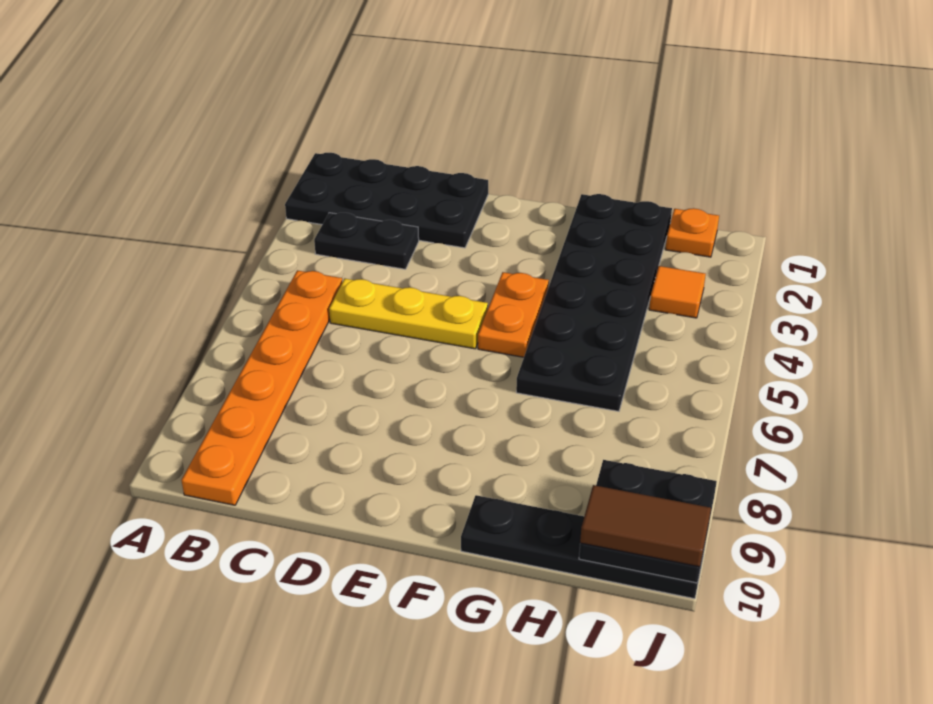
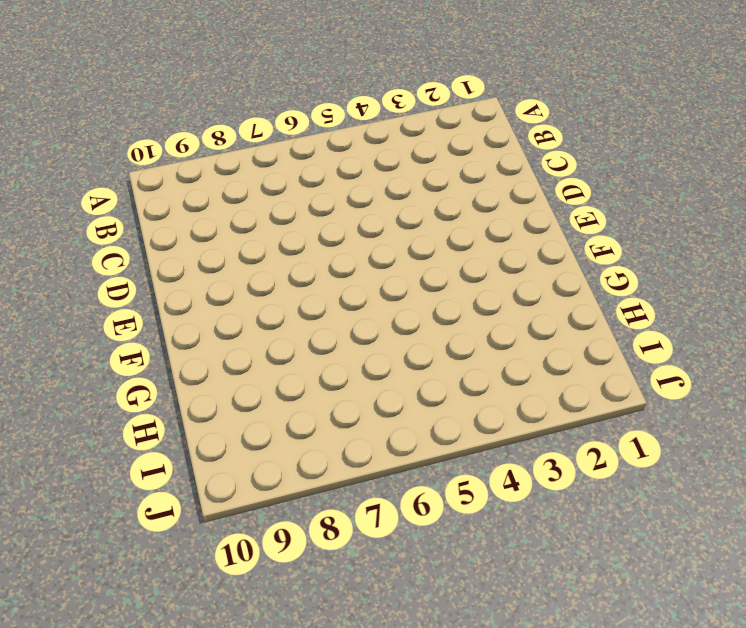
none -> black plate A1:D2 level 1
none -> black plate B3:C3 level 1

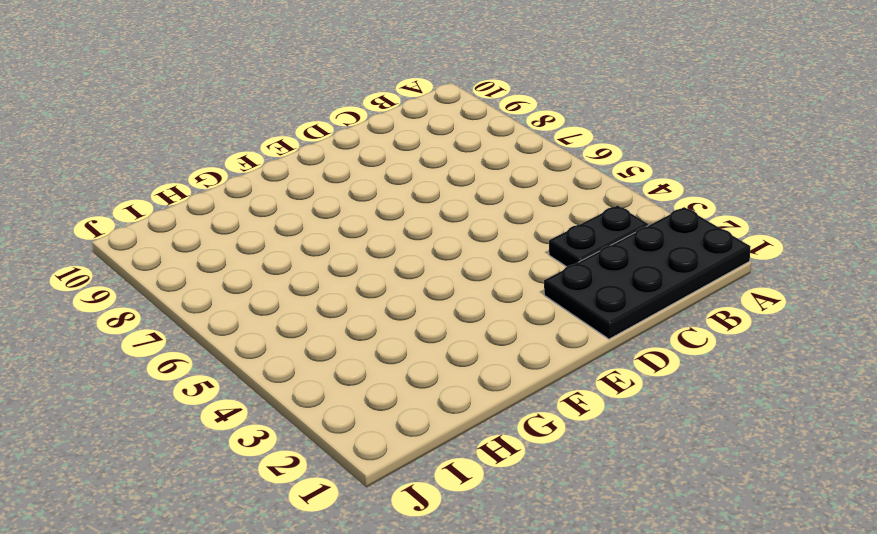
none -> orange plate B5:B10 level 1
none -> yellow plate C5:E5 level 1

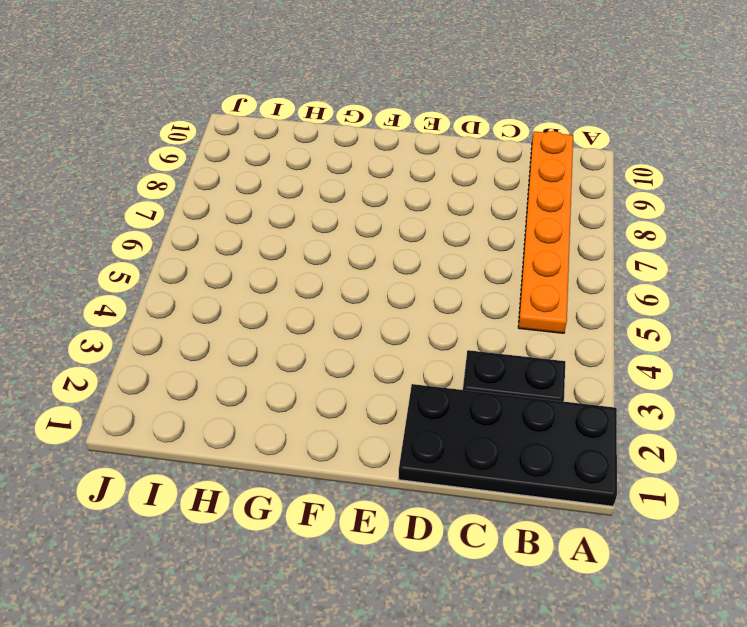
none -> yellow plate C5:E5 level 1
none -> orange plate F4:F5 level 1

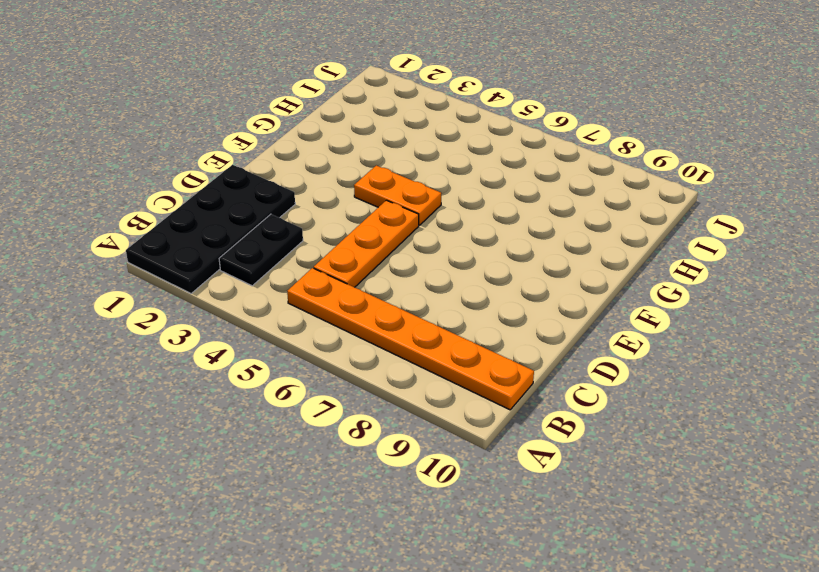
orange plate C5:E5 level 1 -> yellow plate C5:E5 level 1
none -> black plate G1:H6 level 1
none -> black plate G10:J10 level 1

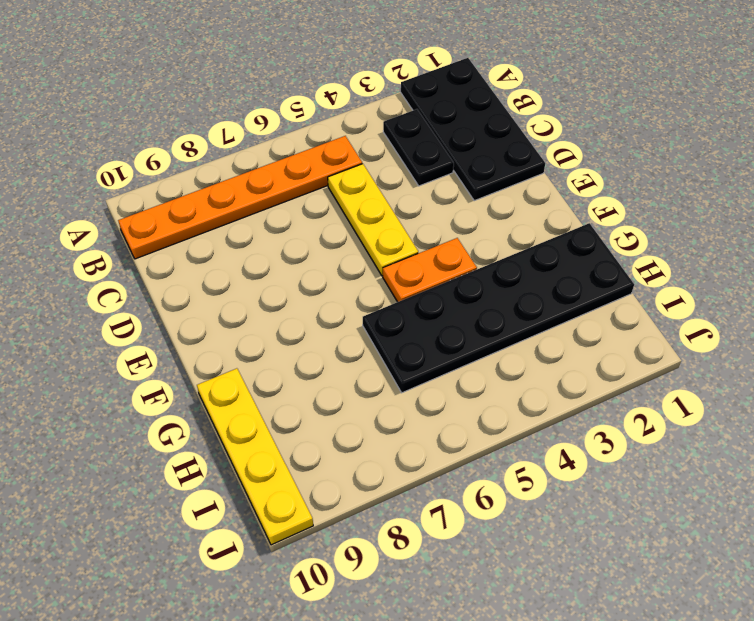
yellow plate G10:J10 level 1 -> black plate G10:J10 level 1
none -> orange plate I1 level 1
none -> orange tile I3 level 1

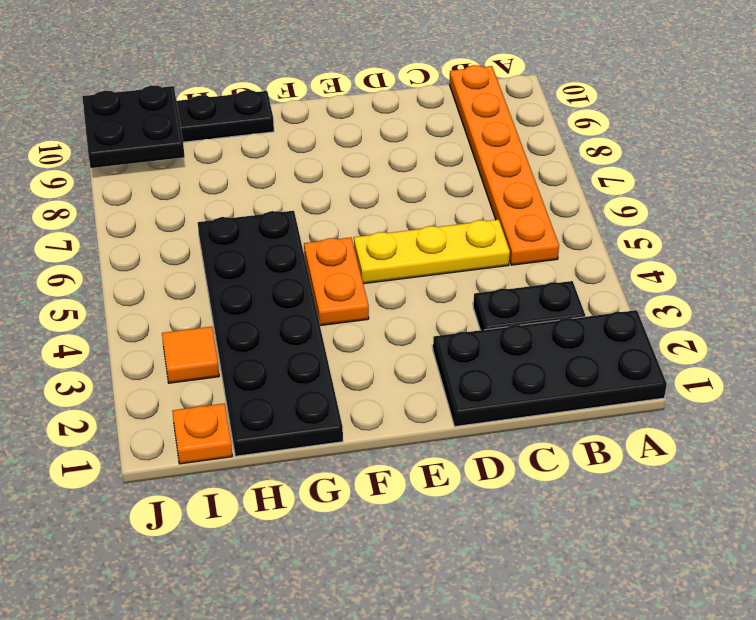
none -> brown tile I10:J10 level 3

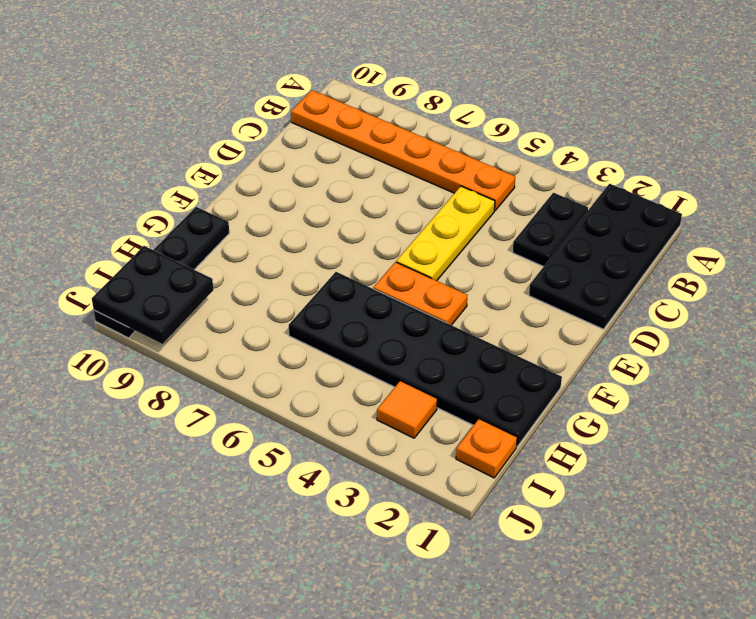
none -> brown tile I10:J10 level 3

